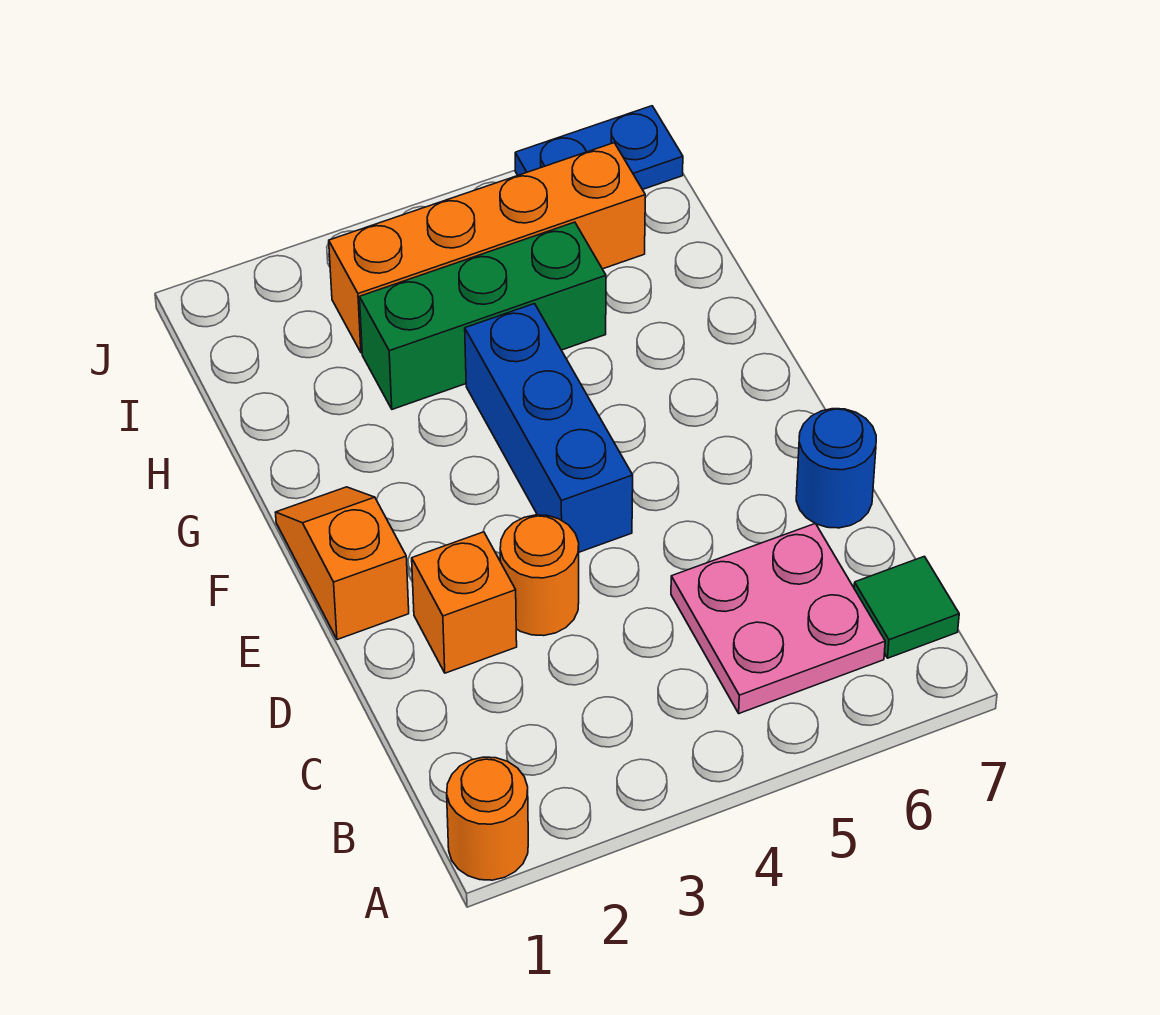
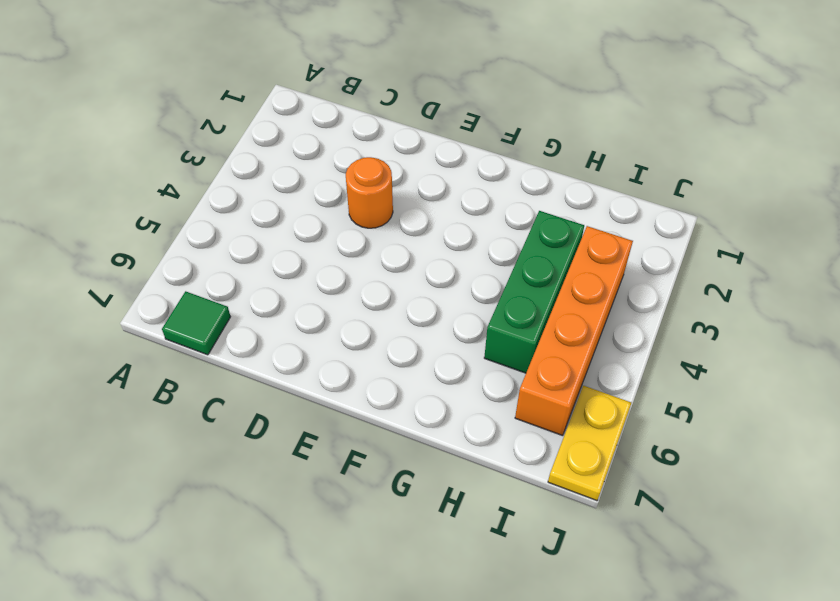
yellow plate J6:J7 level 1 -> blue plate J6:J7 level 1
none -> orange round brick A1 level 1
none -> pink plate B5:C6 level 1

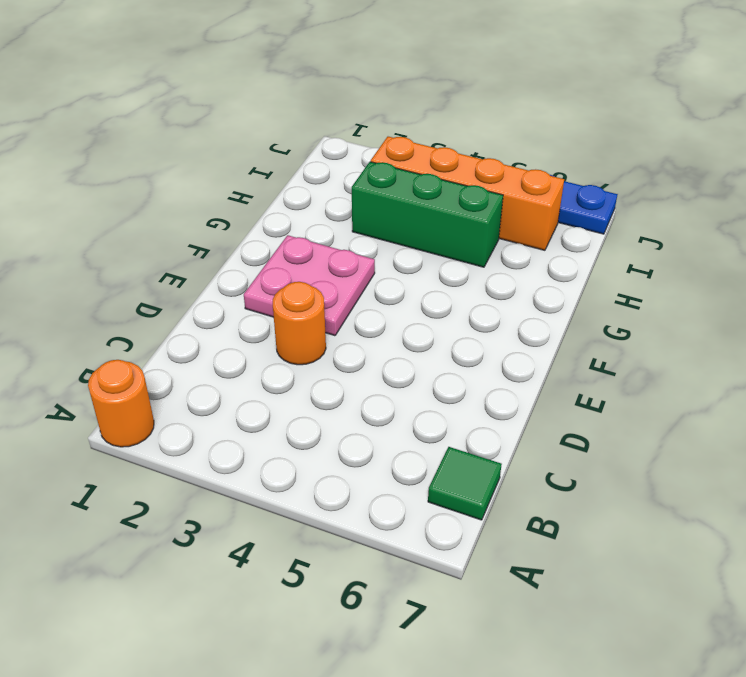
pink plate E2:F3 level 1 -> pink plate B5:C6 level 1
none -> orange brick D2 level 1
none -> blue round brick D7 level 1

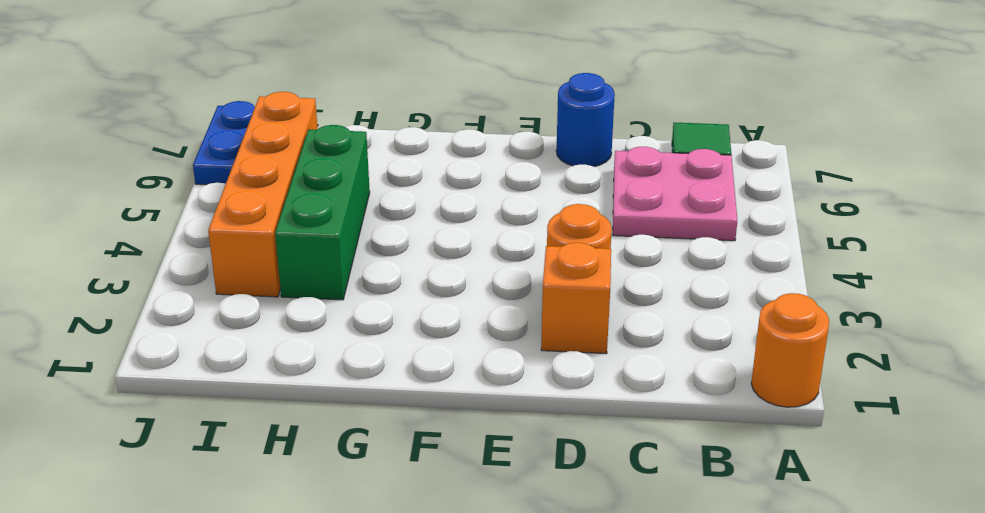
none -> orange slope E1:F1 level 1 top E
none -> blue brick E4:G4 level 1

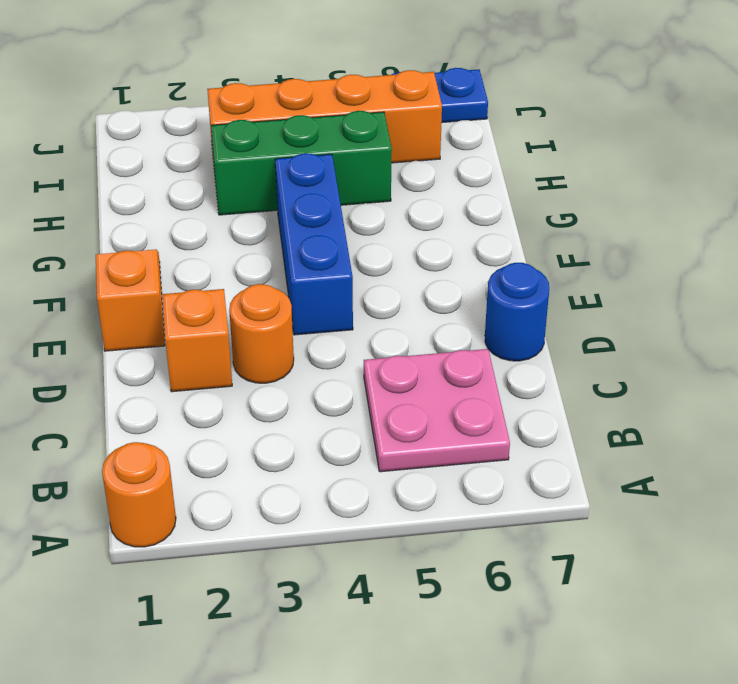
none -> green tile B7 level 1

